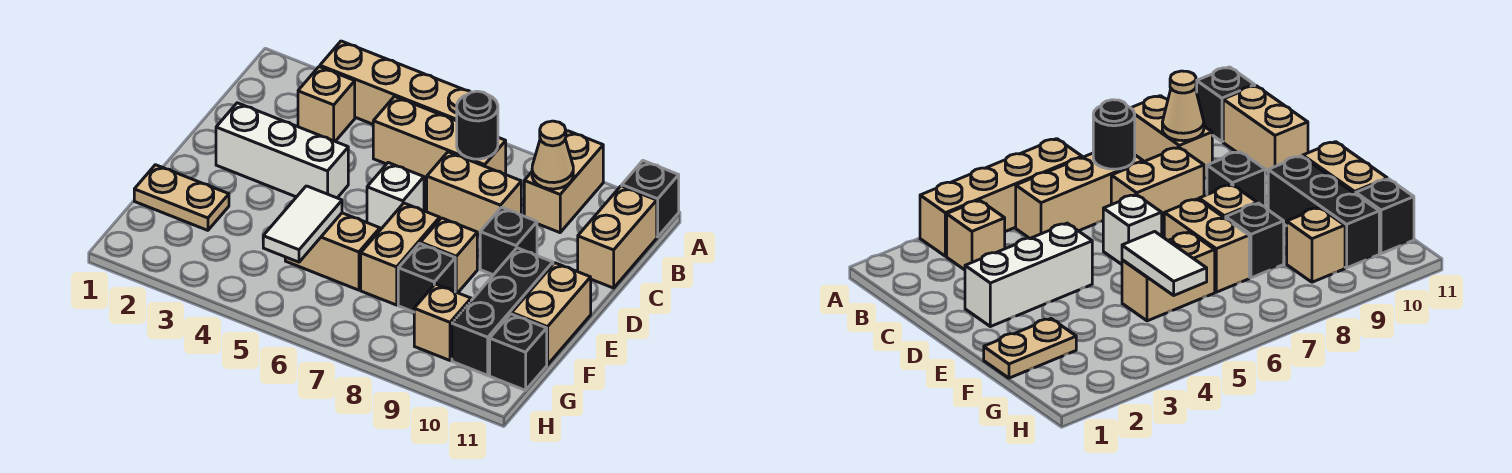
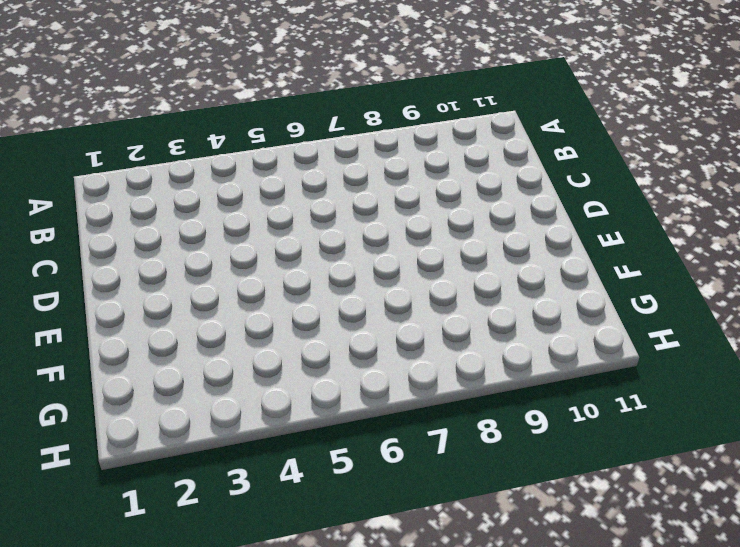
none -> tan brick A3:A6 level 1
none -> tan brick A9:B9 level 1
none -> black brick A11 level 1

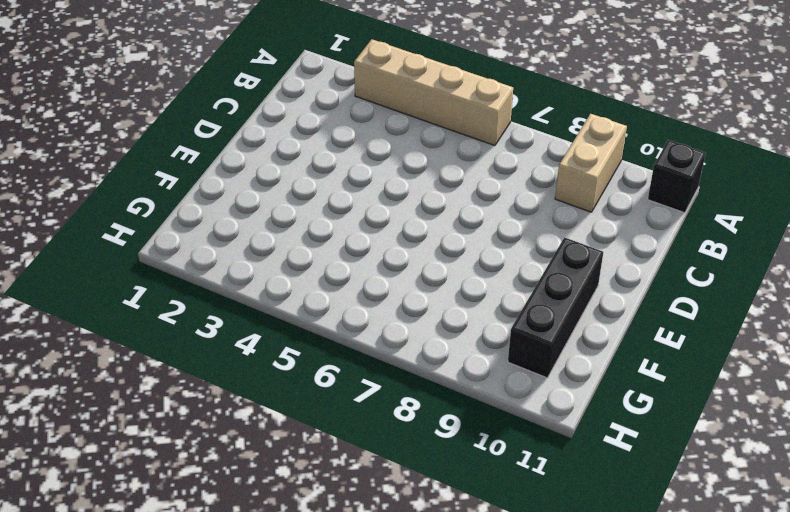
none -> tan brick B3 level 1
none -> tan brick B5:B7 level 1
none -> tan brick B11:C11 level 1

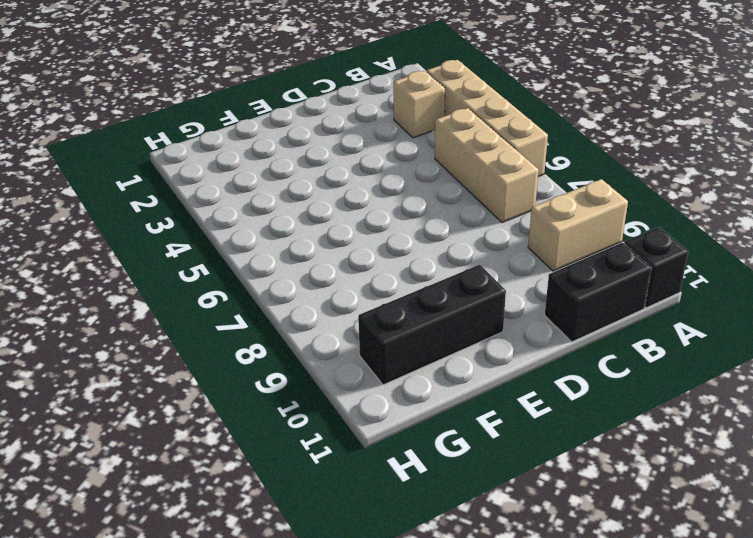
black brick B11:C11 level 1 -> tan brick B11:C11 level 1
none -> tan brick C7:C8 level 1
none -> white brick D2:D4 level 1
none -> white brick D6 level 1

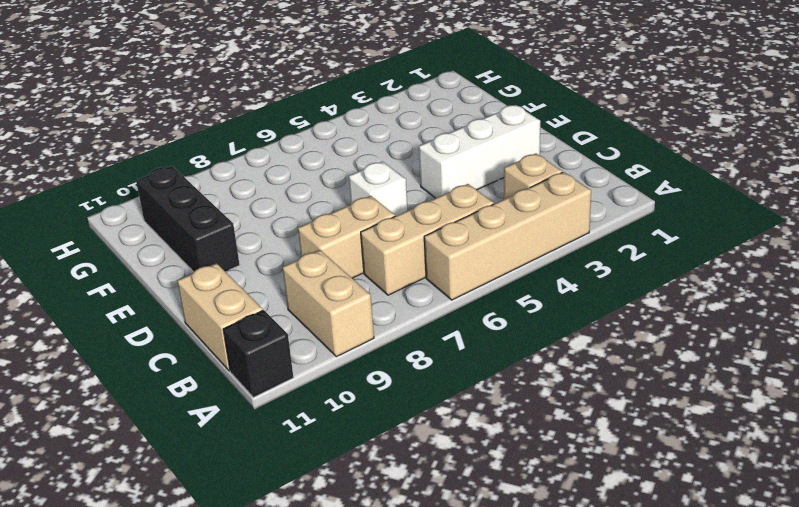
none -> black brick D9 level 1
none -> tan brick E7:F7 level 1
none -> tan brick E8 level 1

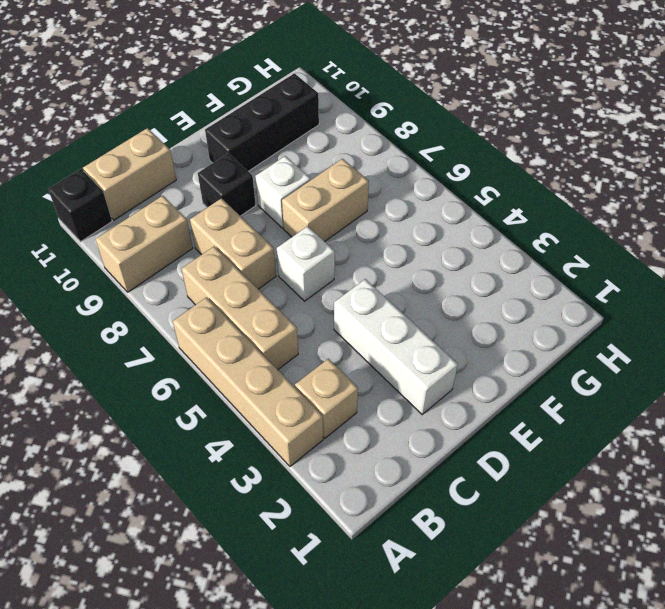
white brick E8 level 1 -> tan brick E8 level 1
none -> tan brick E11:F11 level 1
none -> tan plate F1:F2 level 1
none -> tan brick F5:F6 level 1

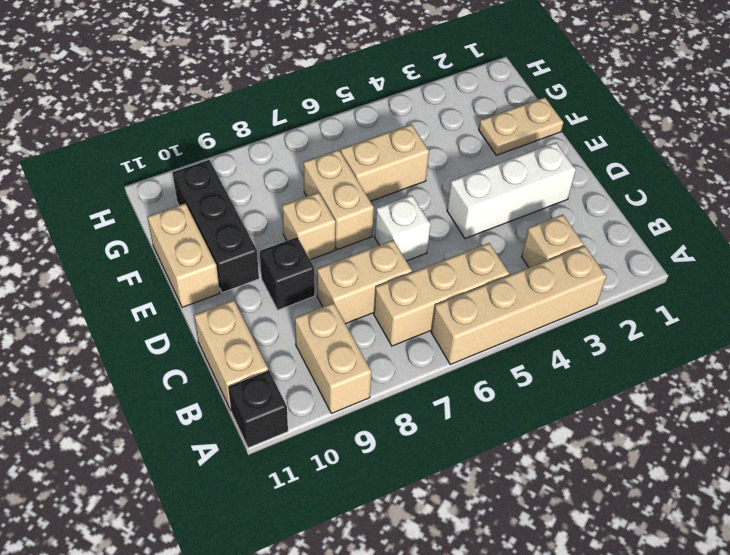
none -> black brick F8 level 1
none -> tan brick G9 level 1
none -> black brick G11 level 1

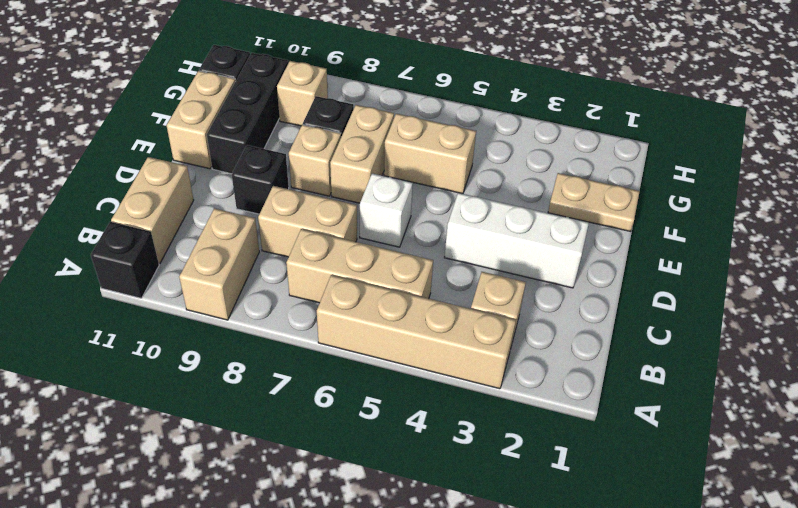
none -> black round brick B7 level 2
none -> tan cone B9 level 2
none -> white tile F5:G5 level 2

